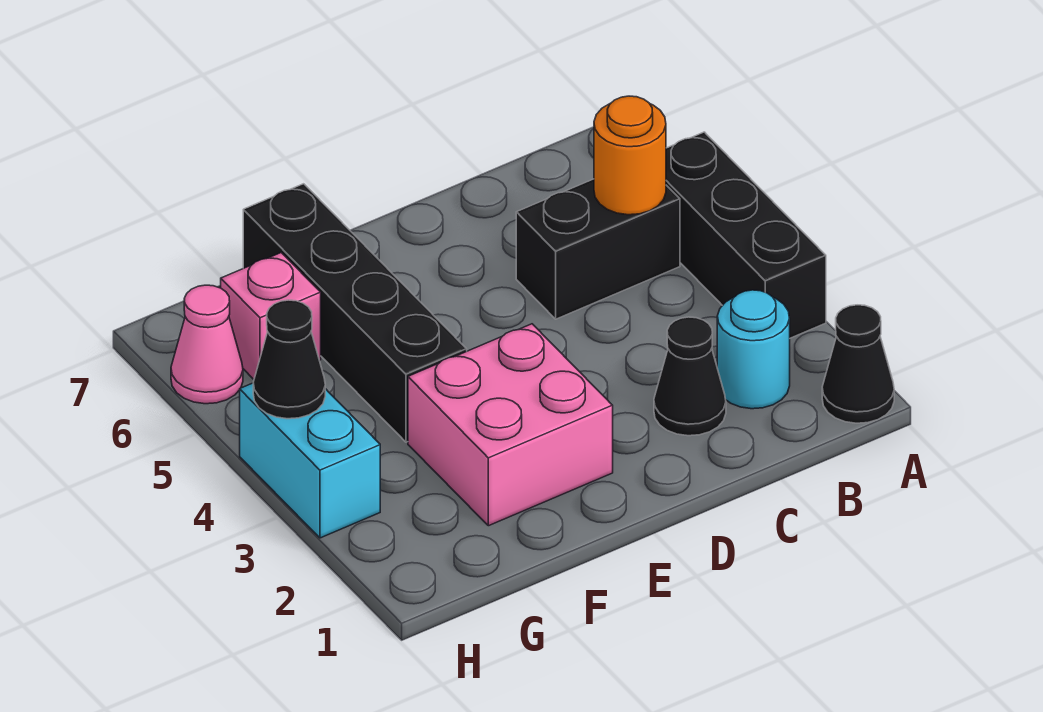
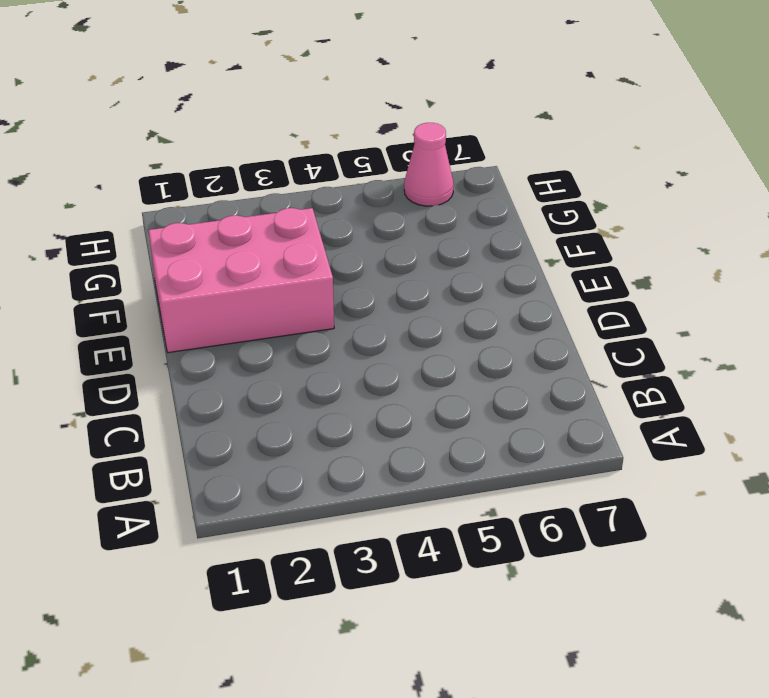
pink brick E1:F3 level 1 -> pink brick E2:F3 level 1
none -> black cone A1 level 1
none -> black brick A3:A5 level 1
none -> cyan round brick B2 level 1

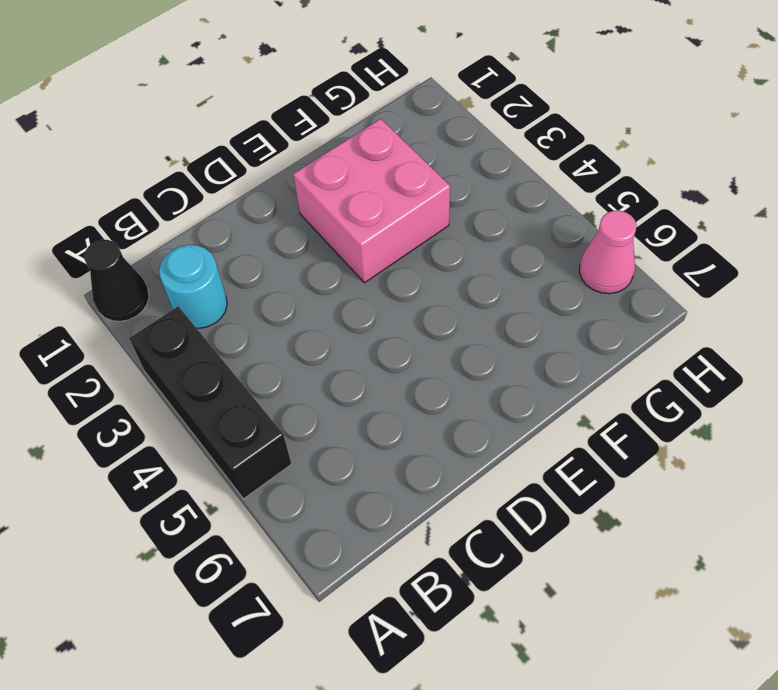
none -> black brick B5:C5 level 1
none -> black cone C2 level 1
none -> black brick F4:F7 level 1

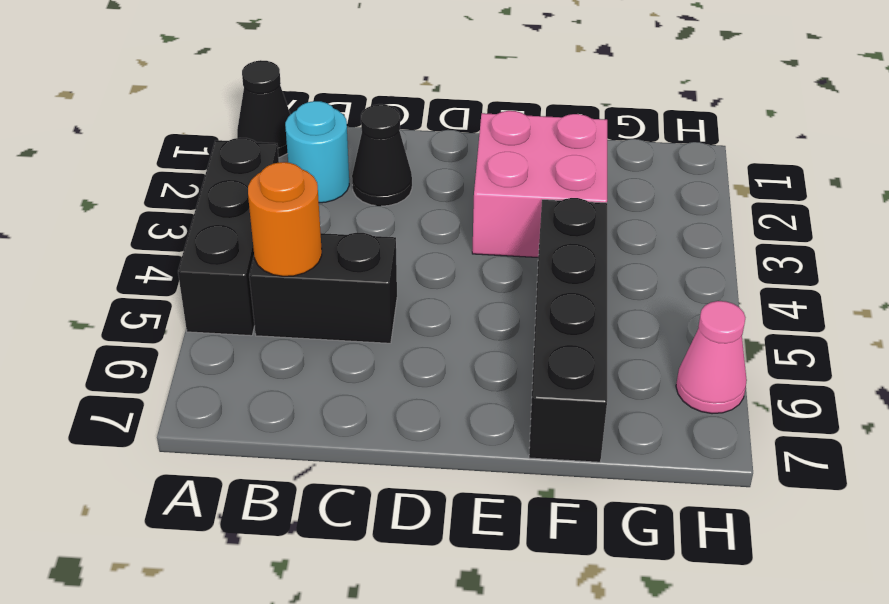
none -> pink brick G6 level 1
none -> cyan brick H3:H4 level 1
none -> black cone H4 level 2

